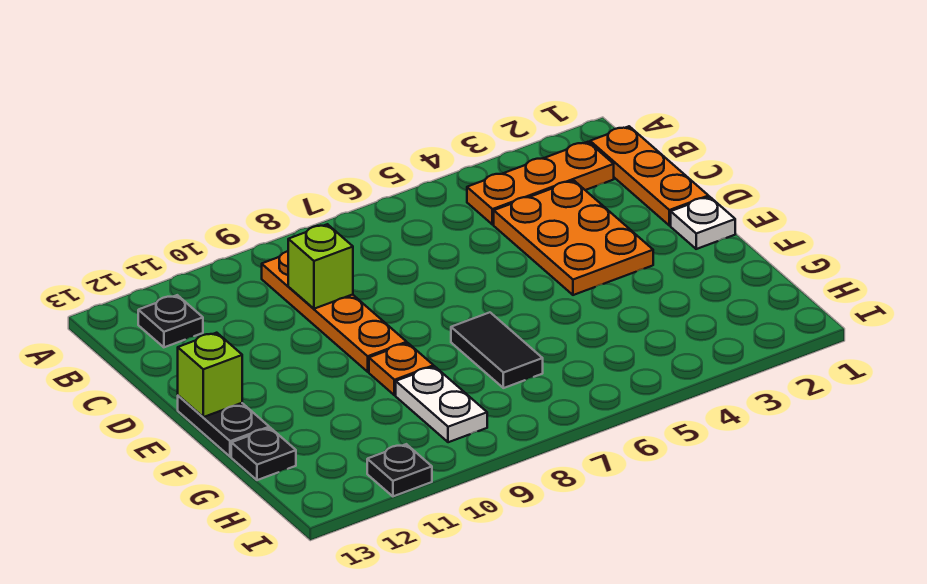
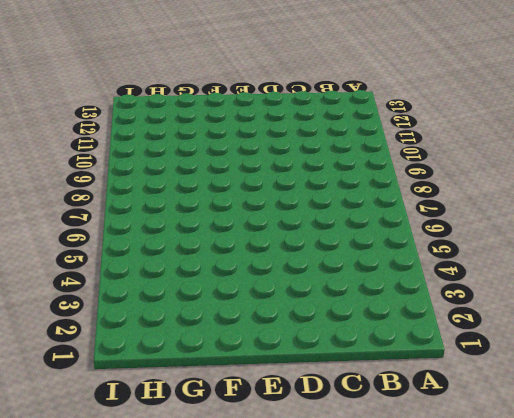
none -> orange plate B1:D1 level 1
none -> orange plate B2:B4 level 1
none -> orange plate B9:E9 level 1

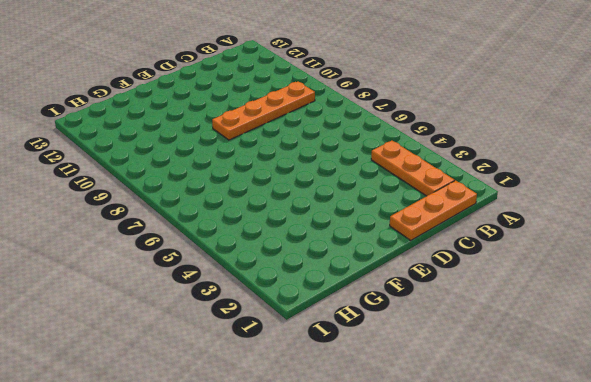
none -> black plate B12 level 1
none -> orange plate C3:E4 level 1
none -> white plate E1 level 1

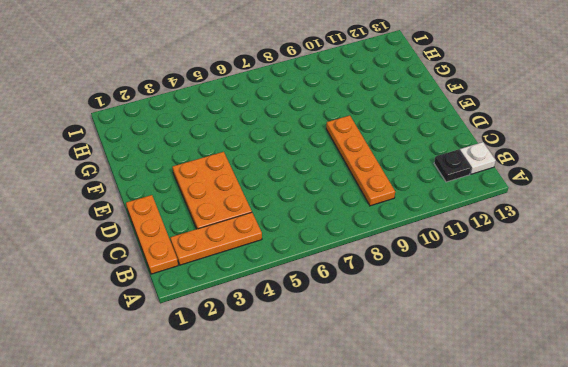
white plate B13 level 1 -> white plate E1 level 1
none -> black plate E13:F13 level 1
none -> black tile F7:G7 level 1
none -> orange plate F9 level 1

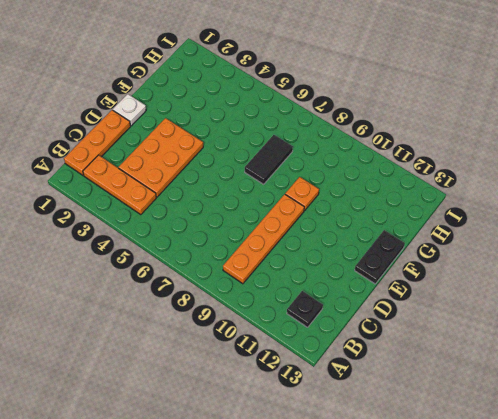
none -> white plate G9:H9 level 1
none -> black plate G13 level 1
none -> black plate I11 level 1

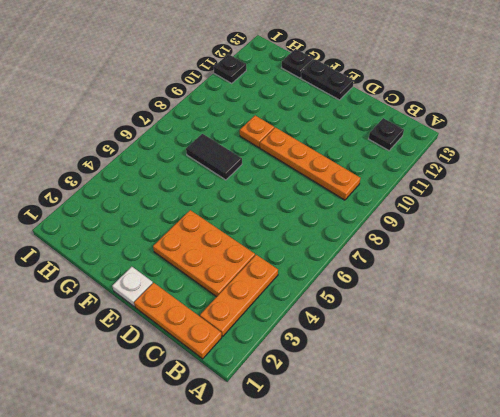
none -> white plate G9:H9 level 1
none -> lime brick C9 level 2
none -> lime brick E13 level 2

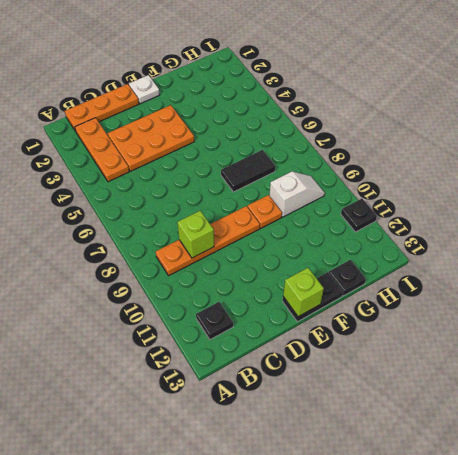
white slope G9:H9 level 1 top G -> white plate G9:H9 level 1

